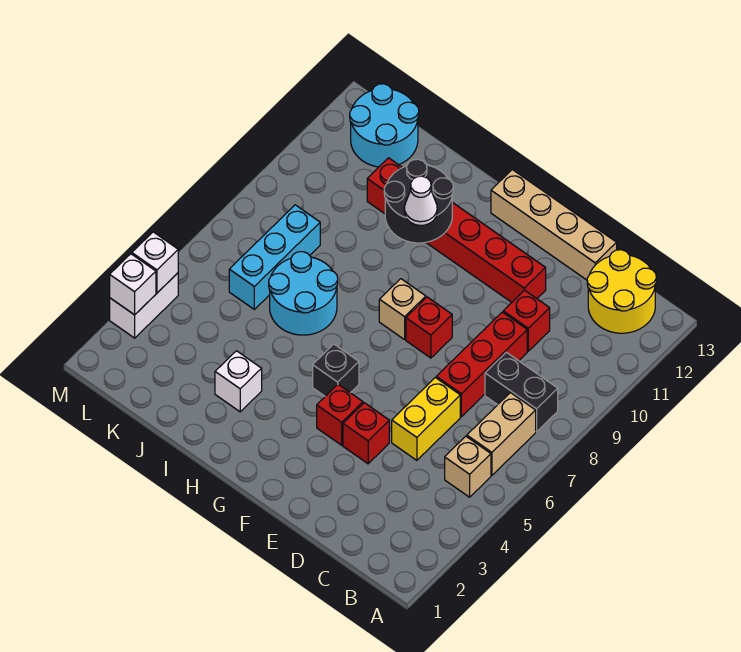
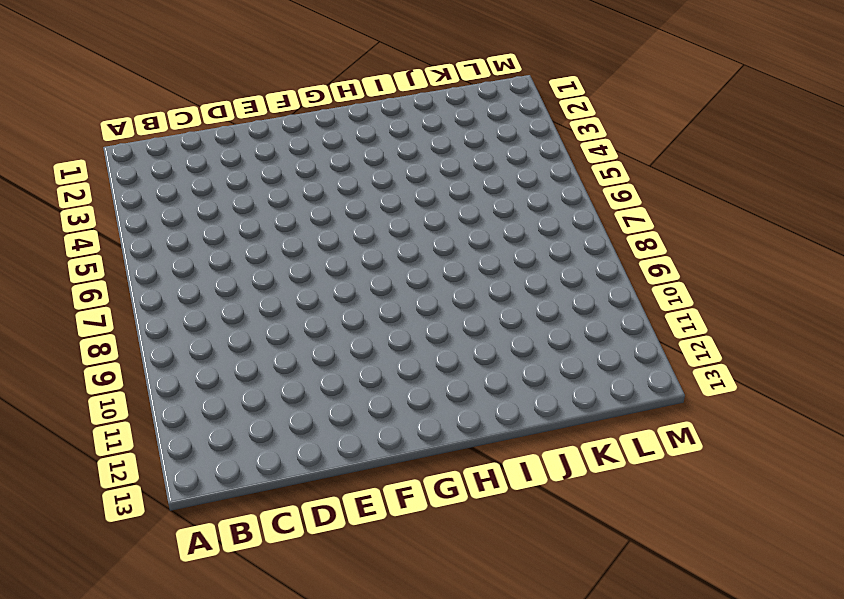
none -> tan brick B5 level 1
none -> tan brick B6:B7 level 1
none -> black brick B8:C8 level 1

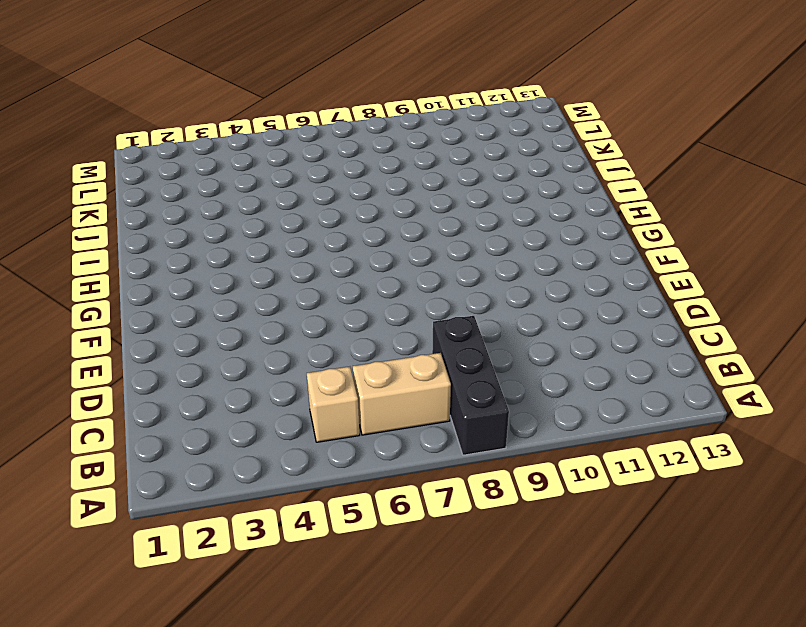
black brick A8:C8 level 1 -> black brick B8:C8 level 1
none -> yellow round brick B12:C13 level 1
none -> yellow brick D5:D6 level 1
none -> red brick D7:D9 level 1

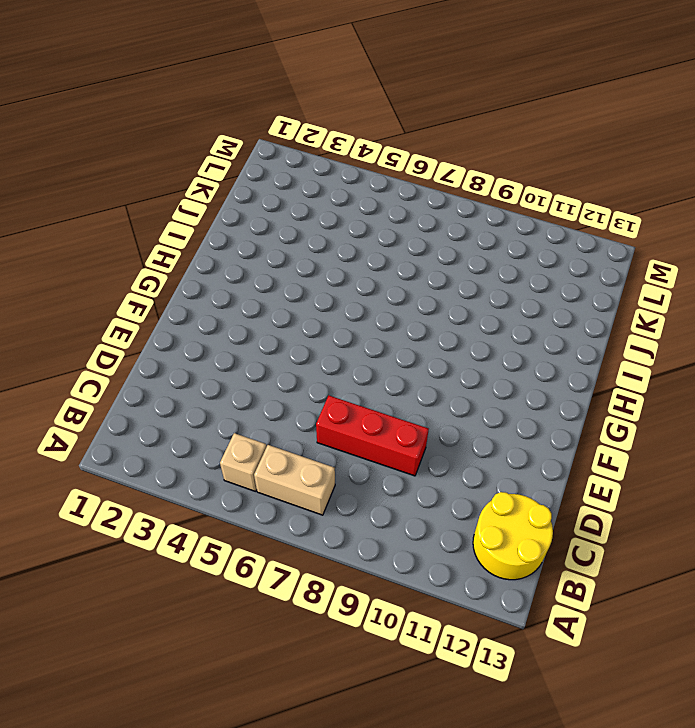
none -> black brick B8:C8 level 1
none -> yellow brick D5:D6 level 1
none -> red brick D10 level 1

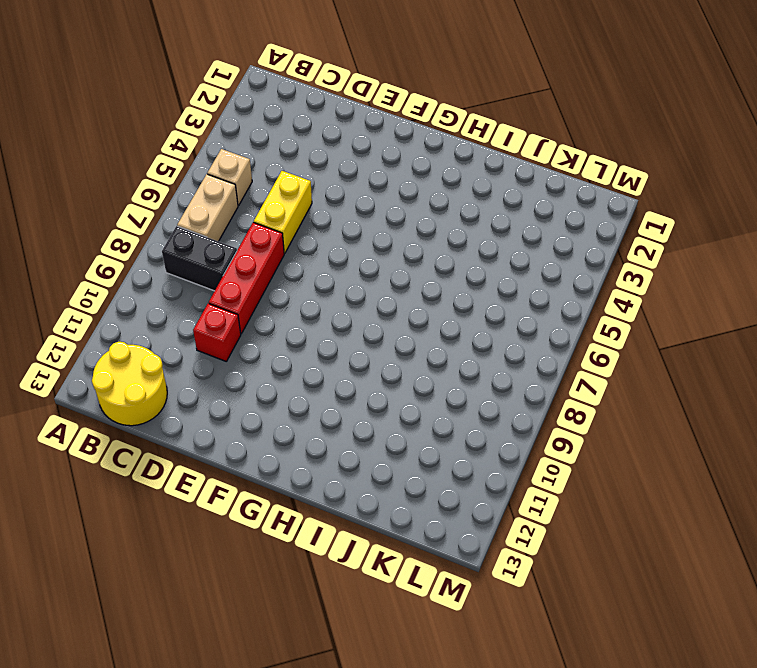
none -> tan brick D13:G13 level 1
none -> red brick E4 level 1
none -> red brick E11:J11 level 1

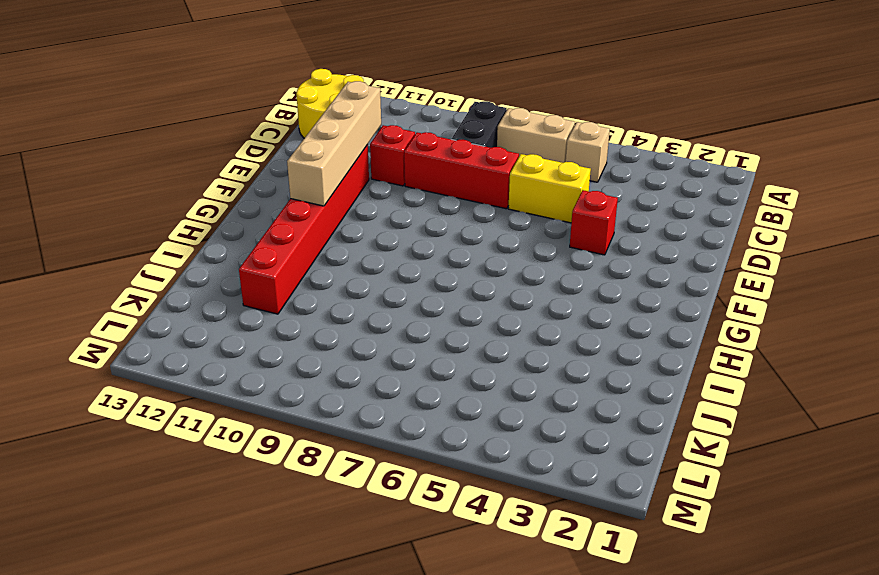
tan brick D11:G11 level 2 -> tan brick D13:G13 level 1
none -> red brick F4 level 1
none -> red brick F8 level 1
none -> black brick G5 level 1

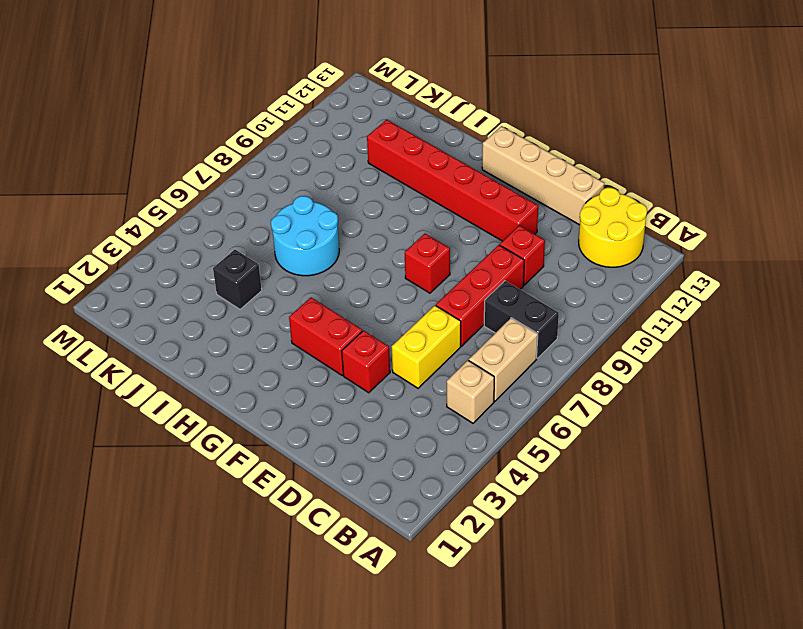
red brick F4:G4 level 1 -> red brick F4 level 1
black brick J4 level 1 -> black brick G5 level 1
none -> tan brick G8 level 1
none -> white brick I3 level 1
none -> cyan brick K6:K8 level 1

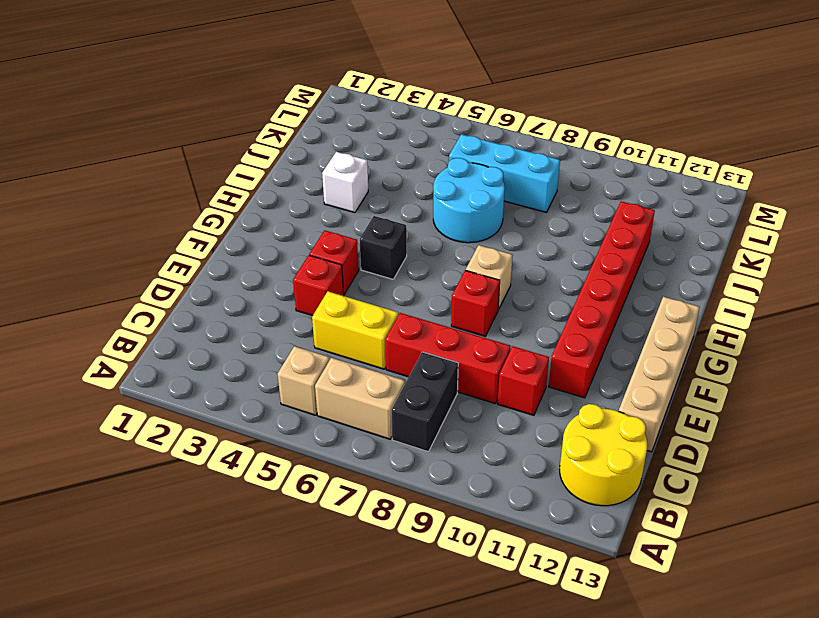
none -> cyan round brick K12:L13 level 1
none -> white brick M3:M4 level 1
none -> black round brick H10:I11 level 2

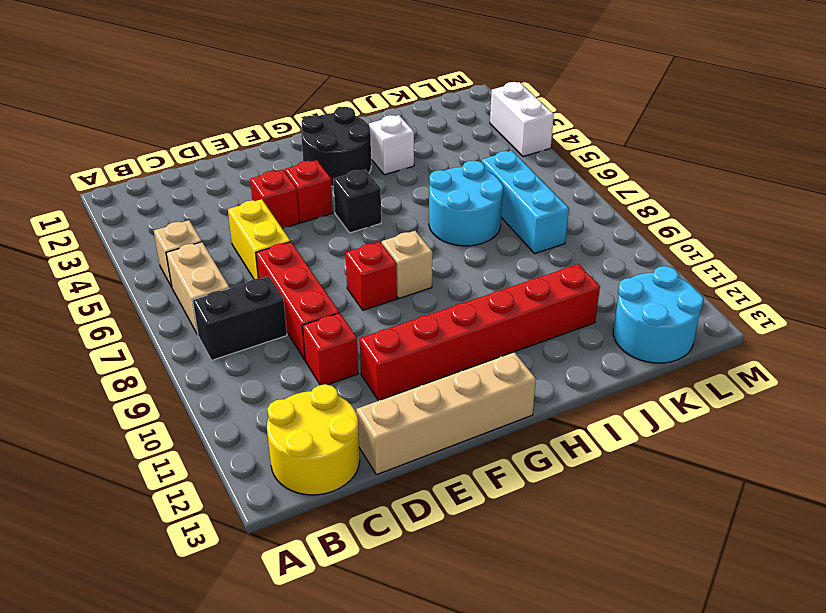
black round brick G2:H3 level 1 -> black round brick H10:I11 level 2
none -> white brick M3 level 2
none -> white brick M4 level 2
none -> white cone H10 level 3

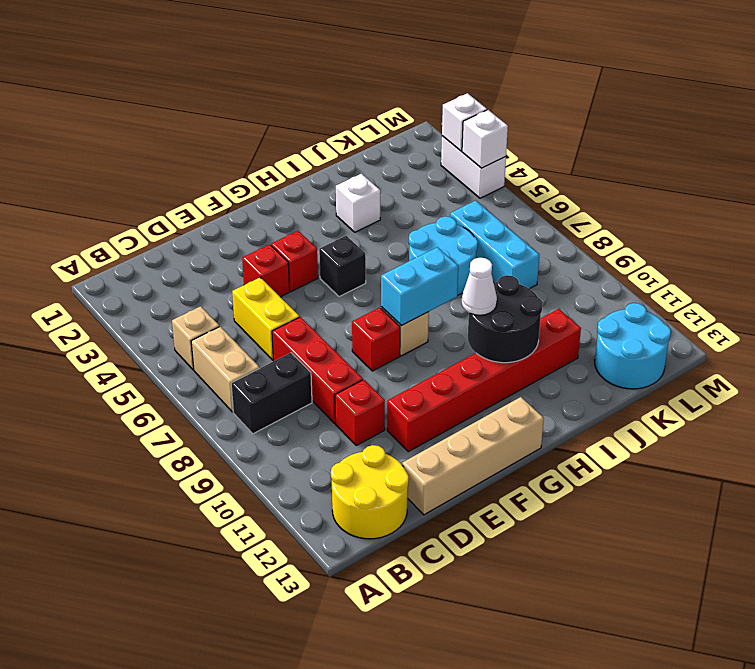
cyan brick G8:H8 level 2 -> none

